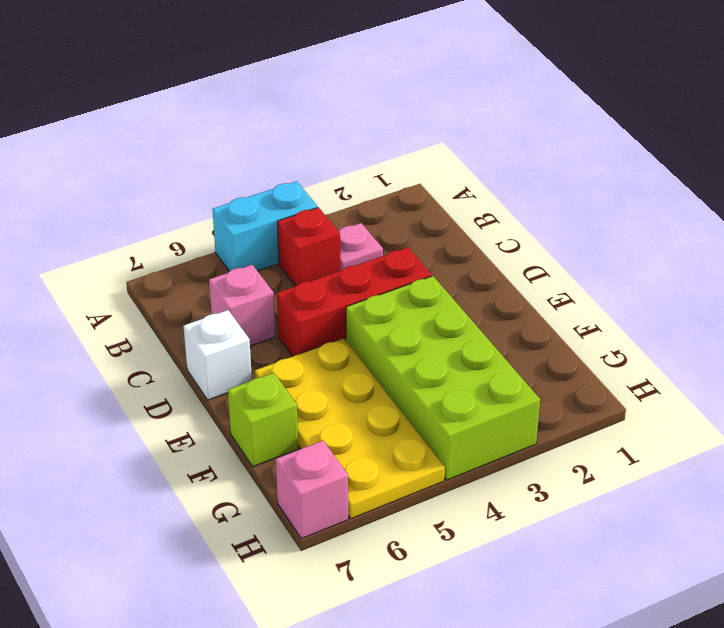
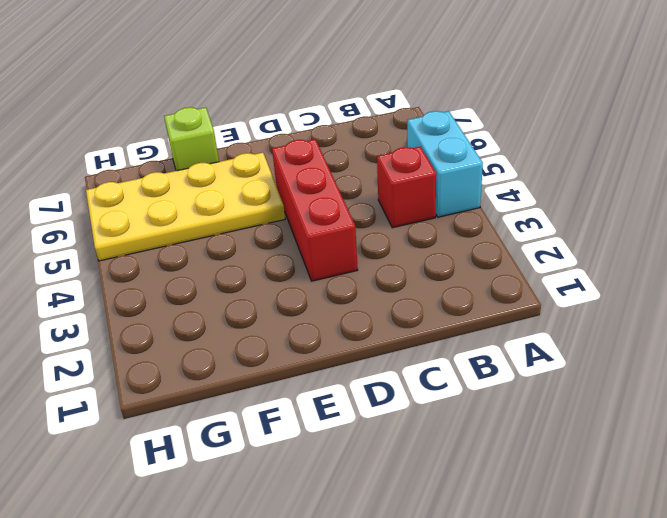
none -> pink plate B3 level 1
none -> pink brick C6 level 1

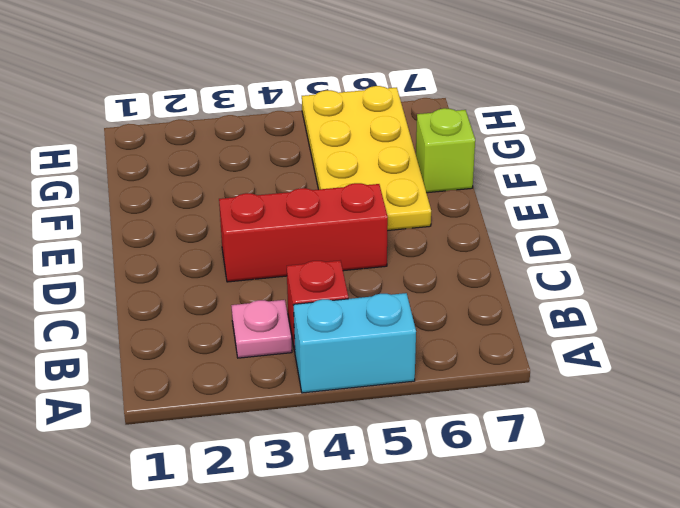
none -> pink brick C6 level 1
none -> white brick D7 level 1

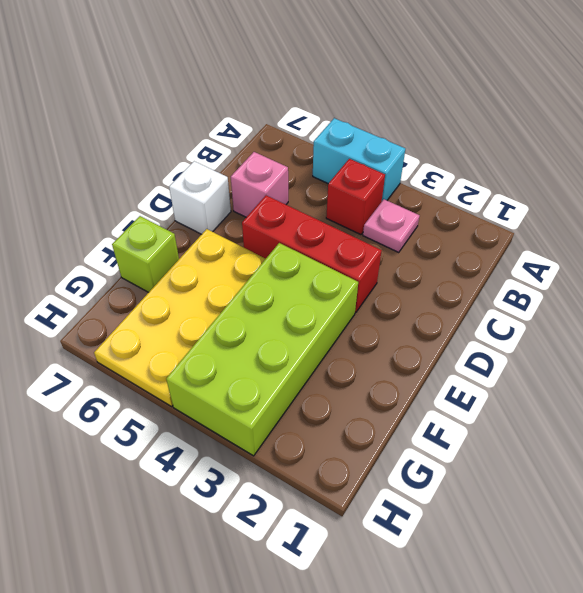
none -> pink brick H7 level 1

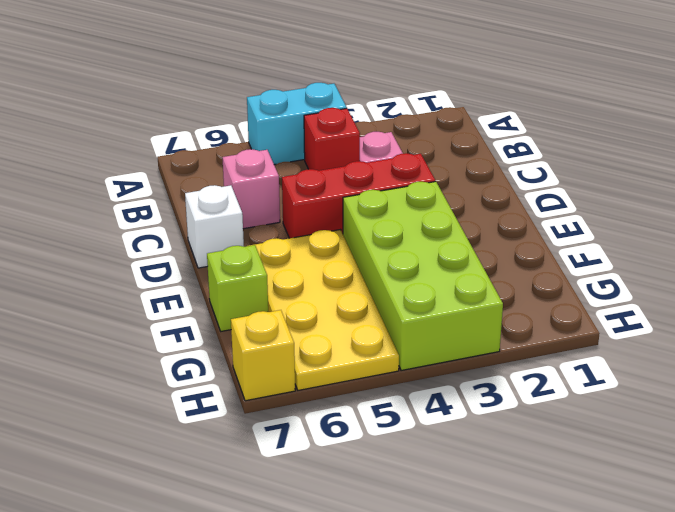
yellow brick H7 level 1 -> pink brick H7 level 1

